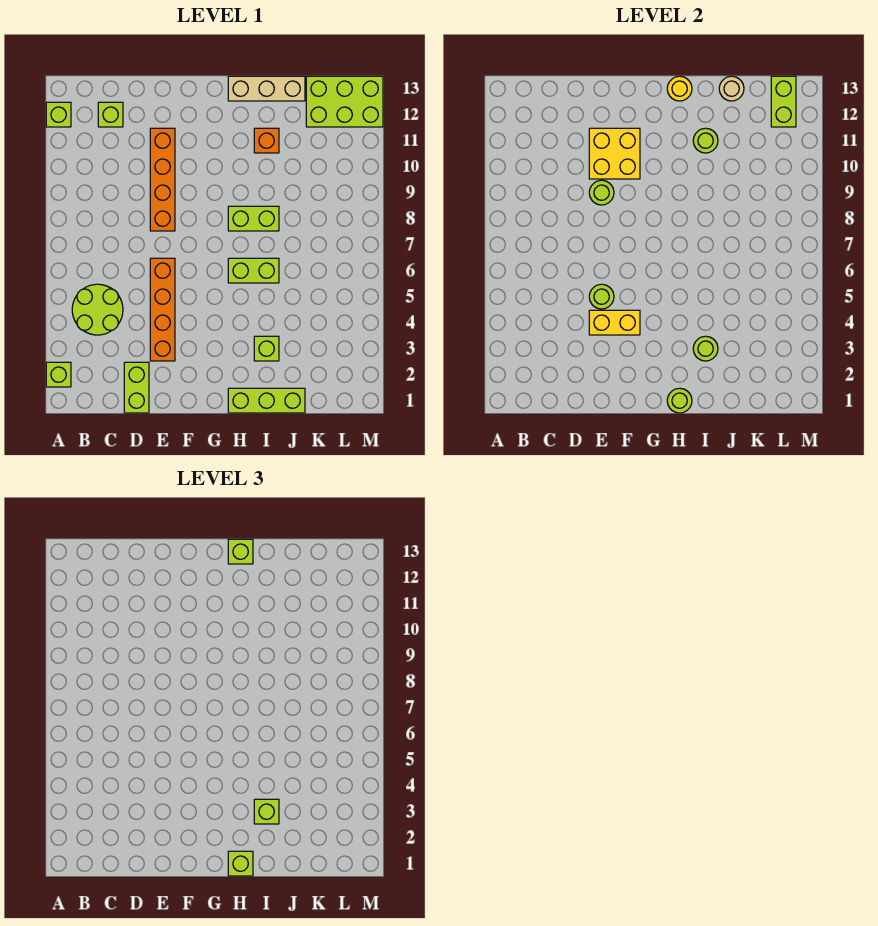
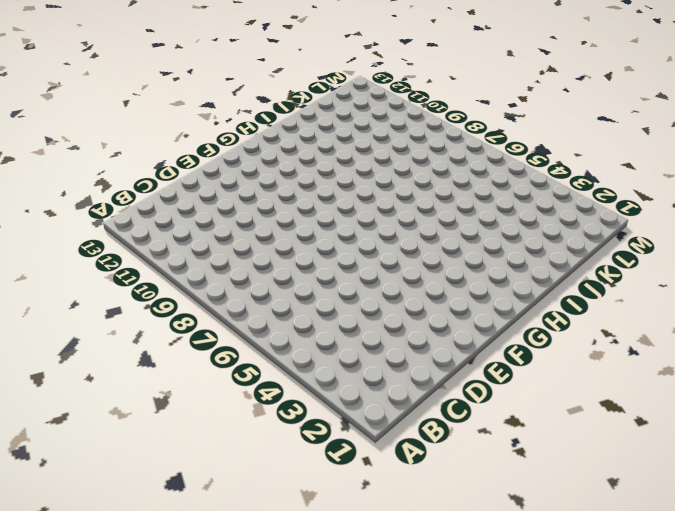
none -> lime brick A2 level 1
none -> lime brick A12 level 1
none -> lime round brick B4:C5 level 1

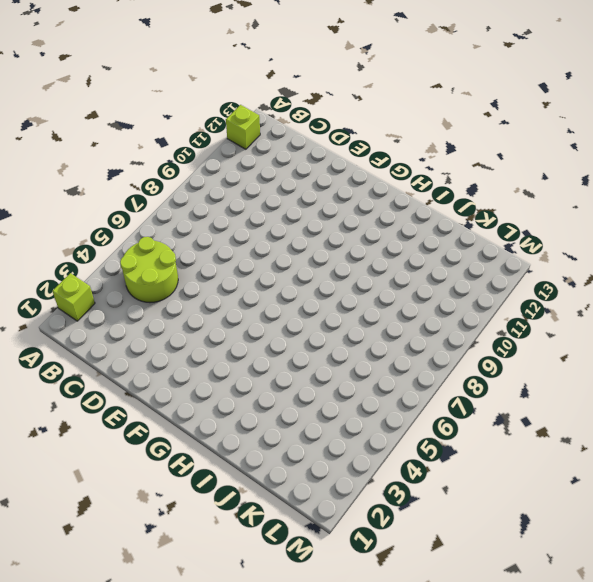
none -> lime brick C12 level 1
none -> lime brick D1:D2 level 1
none -> orange brick E3:E6 level 1

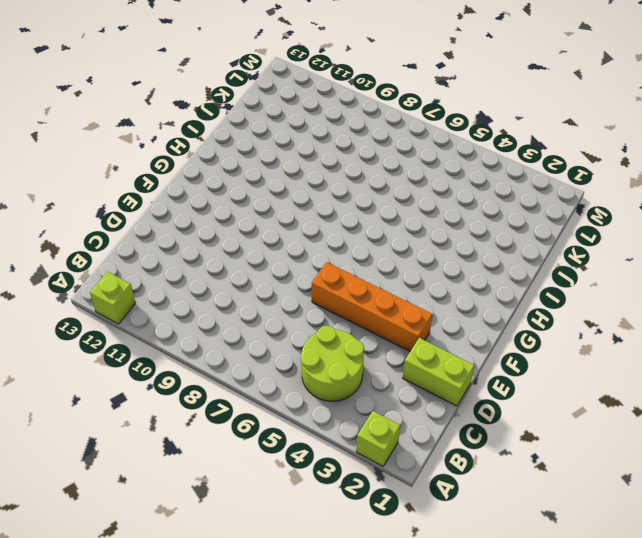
none -> lime brick C12 level 1
none -> orange brick E8:E11 level 1
none -> lime brick H1:J1 level 1

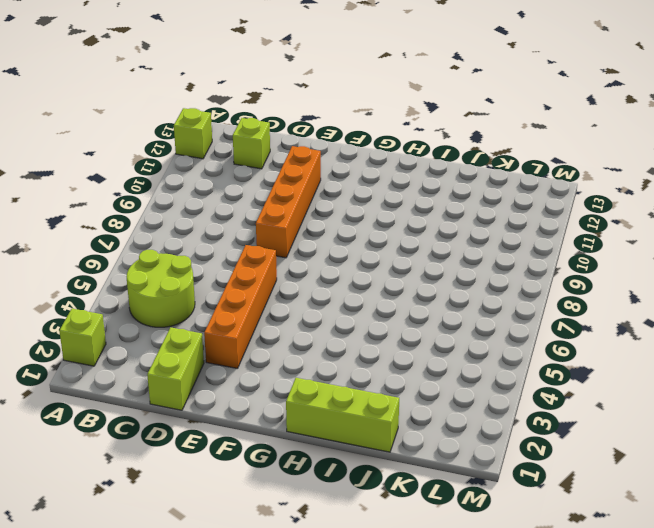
none -> lime brick H6:I6 level 1
none -> lime brick H8:I8 level 1
none -> tan brick H13:J13 level 1

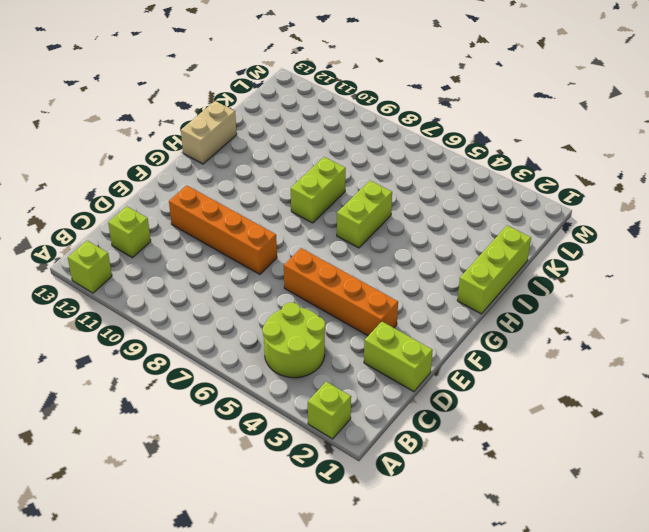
tan brick H13:I13 level 1 -> tan brick H13:J13 level 1
none -> lime brick I3 level 1
none -> orange brick I11 level 1
none -> lime brick K12:M13 level 1

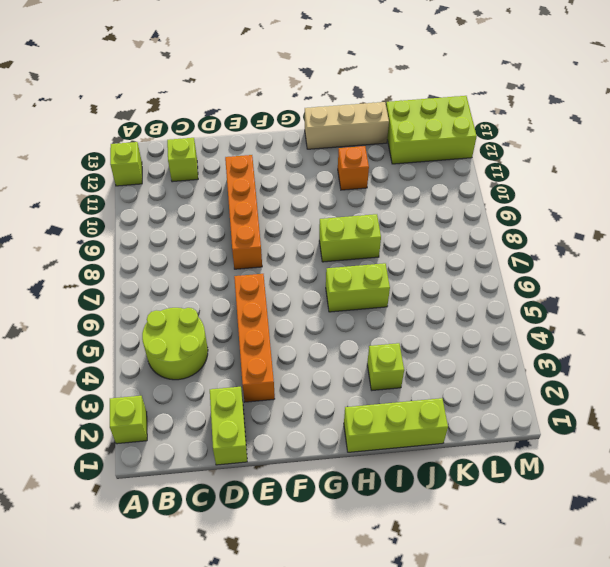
none -> yellow brick E4:F4 level 2
none -> lime round brick E5 level 2
none -> lime round brick E9 level 2

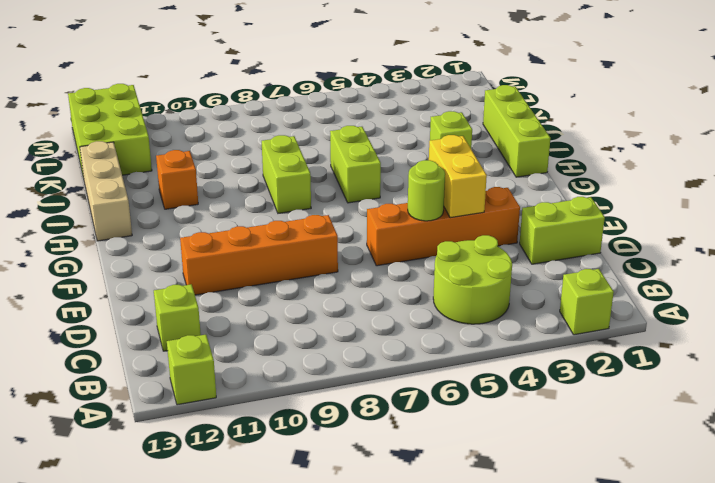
none -> lime round brick E9 level 2
none -> yellow brick E10:F11 level 2
none -> lime round brick H1 level 2

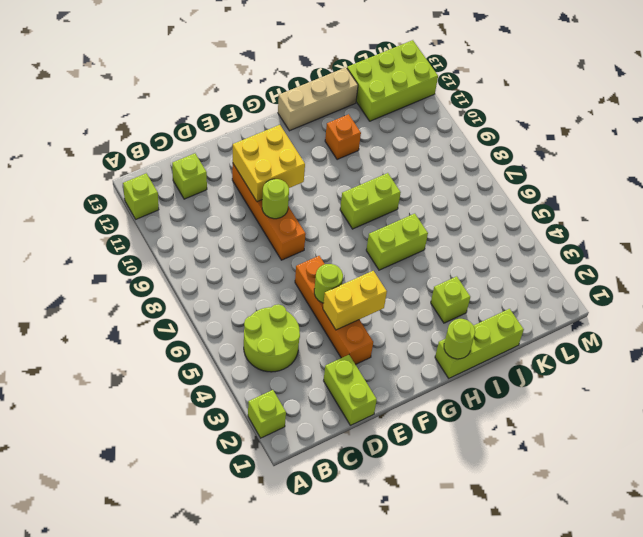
none -> yellow round brick H13 level 2
none -> lime round brick I3 level 2
none -> lime round brick I11 level 2

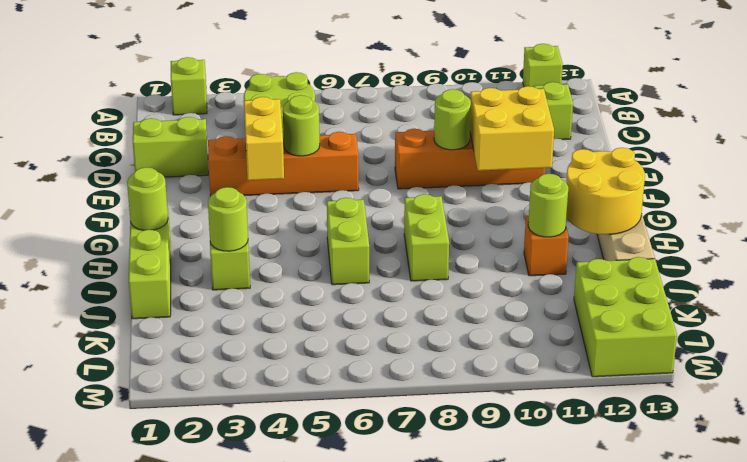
yellow round brick H12:I13 level 2 -> yellow round brick H13 level 2
none -> tan round brick J13 level 2
none -> lime brick L12:L13 level 2
none -> lime brick H1 level 3

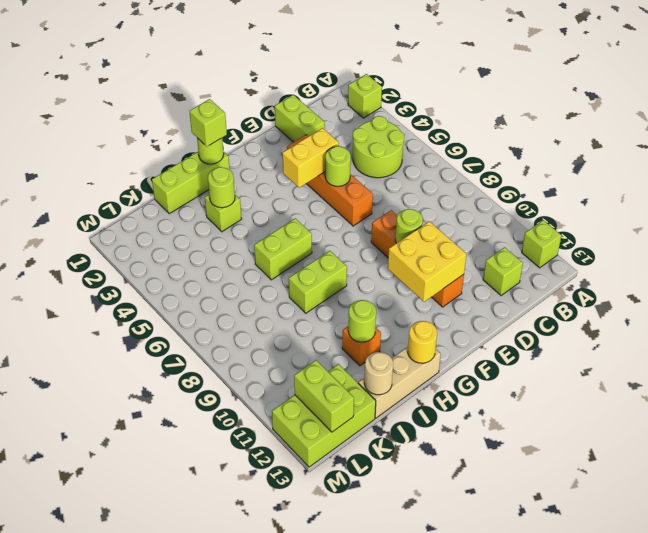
none -> lime brick H13 level 3
none -> lime brick I3 level 3

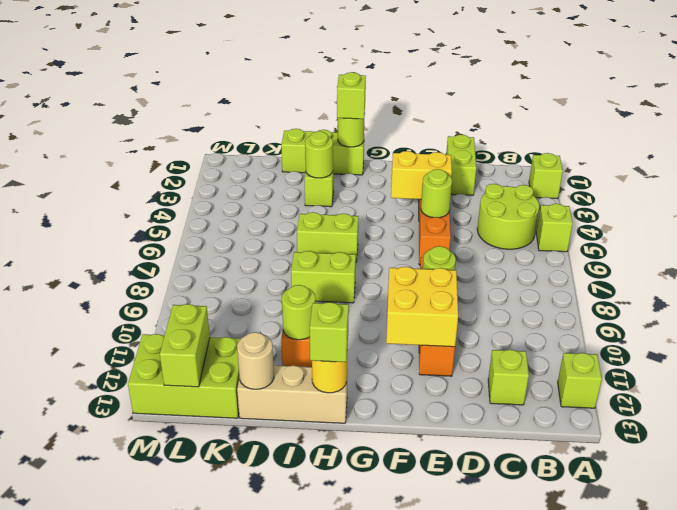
lime brick A5 level 1 -> lime brick I3 level 3

